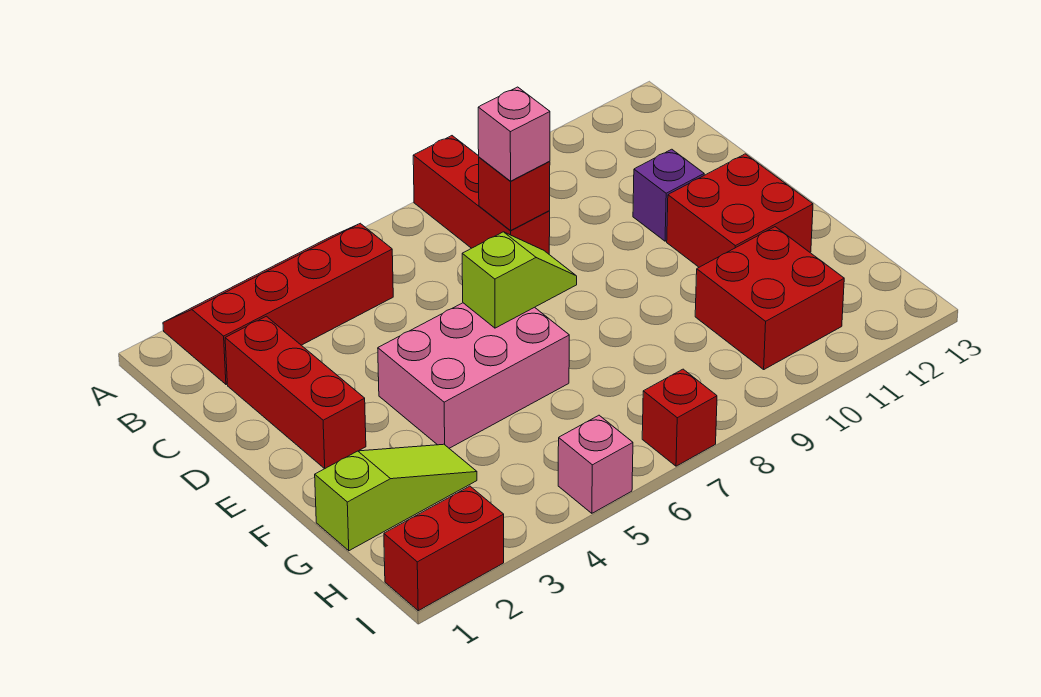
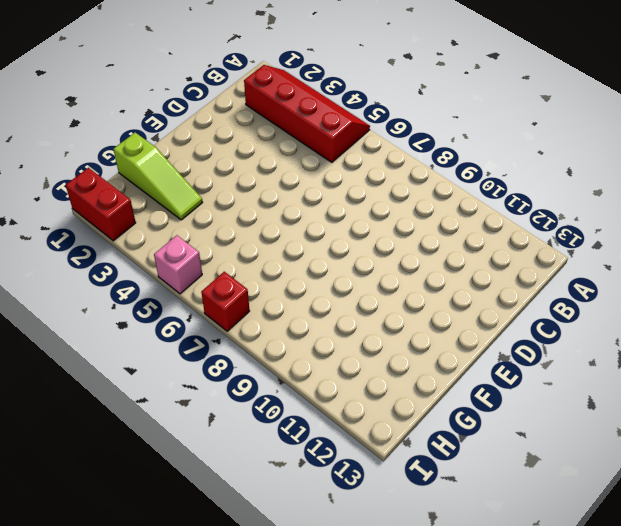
none -> red brick A8:C8 level 1
none -> red brick C2:E2 level 1
none -> purple brick D11 level 1

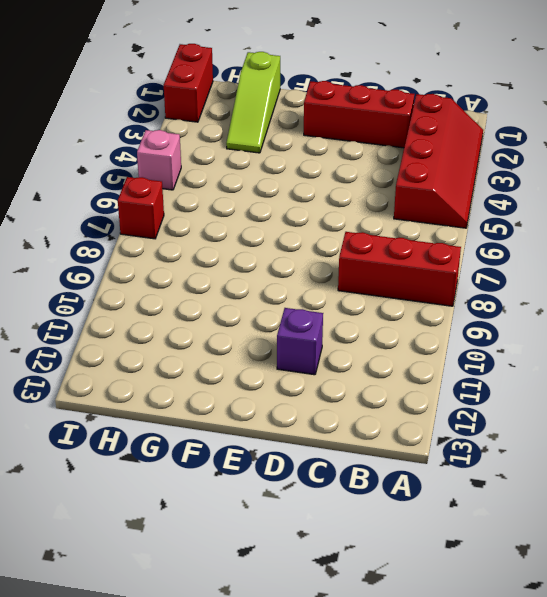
none -> pink brick E4:F6 level 1
none -> red brick E11:F12 level 1
none -> red brick G10:H11 level 1

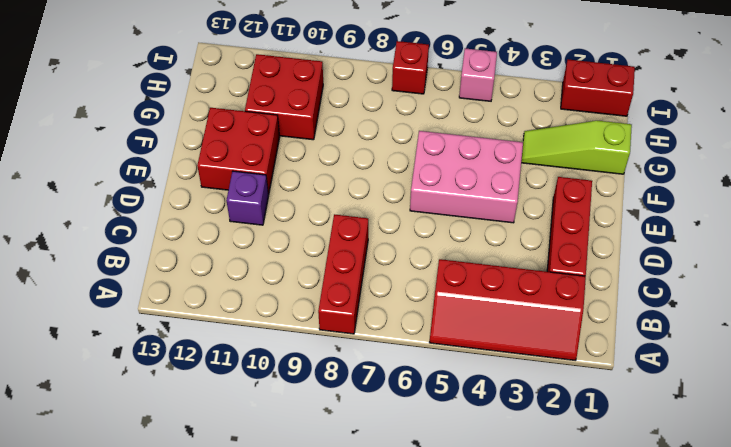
none -> red brick C8 level 2
none -> lime slope E6:E7 level 2 top 6
none -> pink brick C8 level 3

